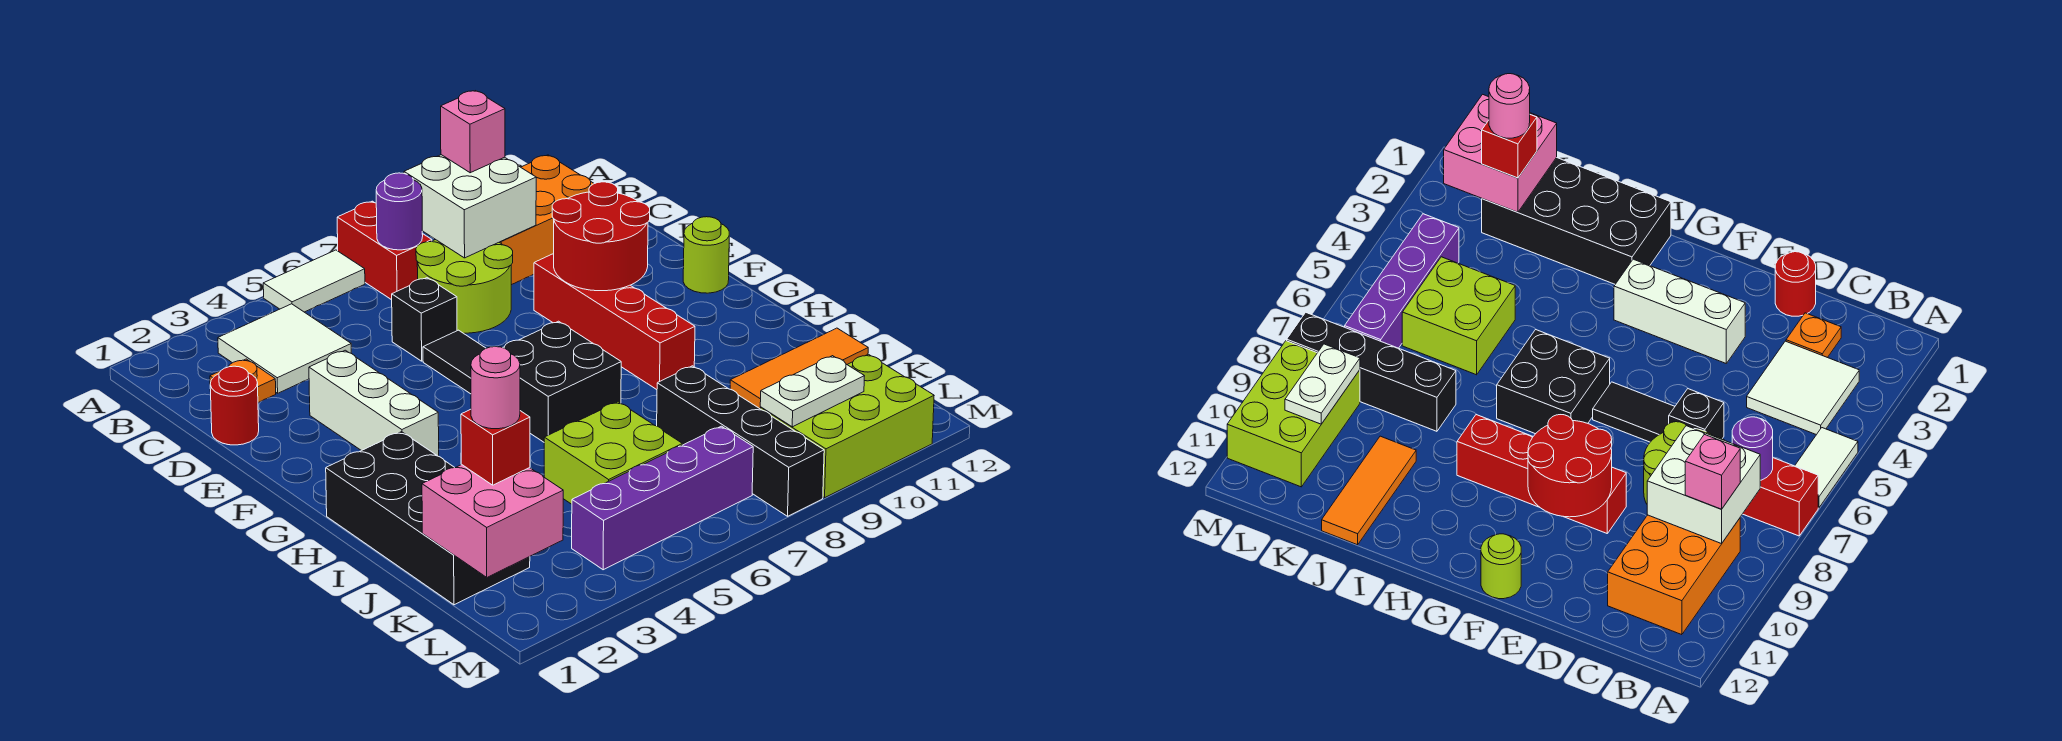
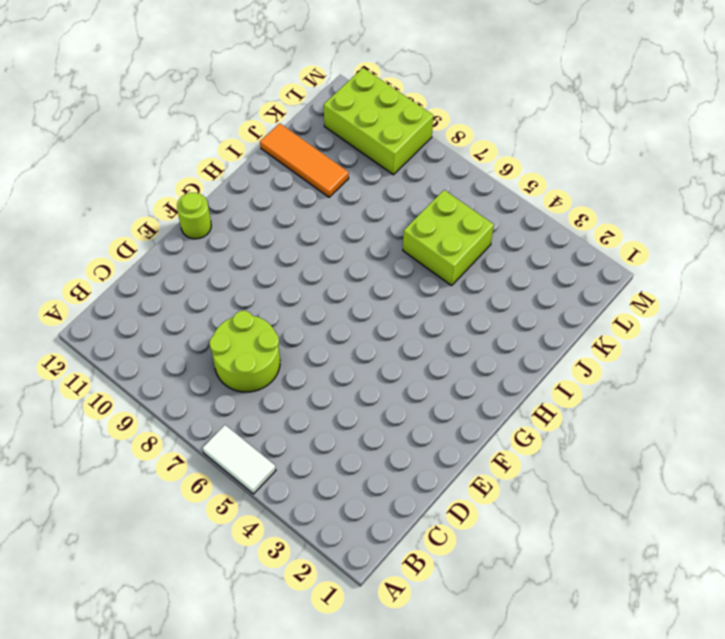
none -> red brick A7:B7 level 1
none -> white tile B3:C4 level 1
none -> orange brick B9:C11 level 1

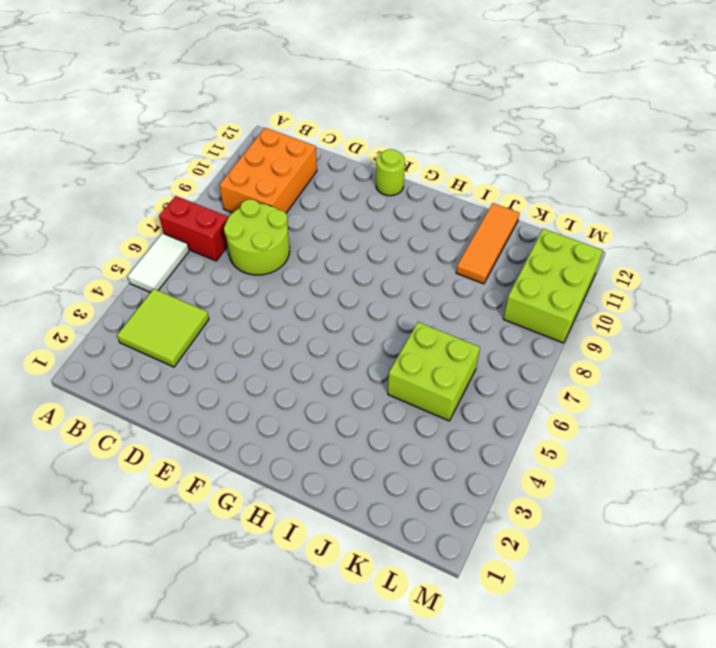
lime tile B3:C4 level 1 -> white tile B3:C4 level 1
none -> orange plate C2 level 1
none -> red round brick D1 level 1
none -> black brick D6 level 1

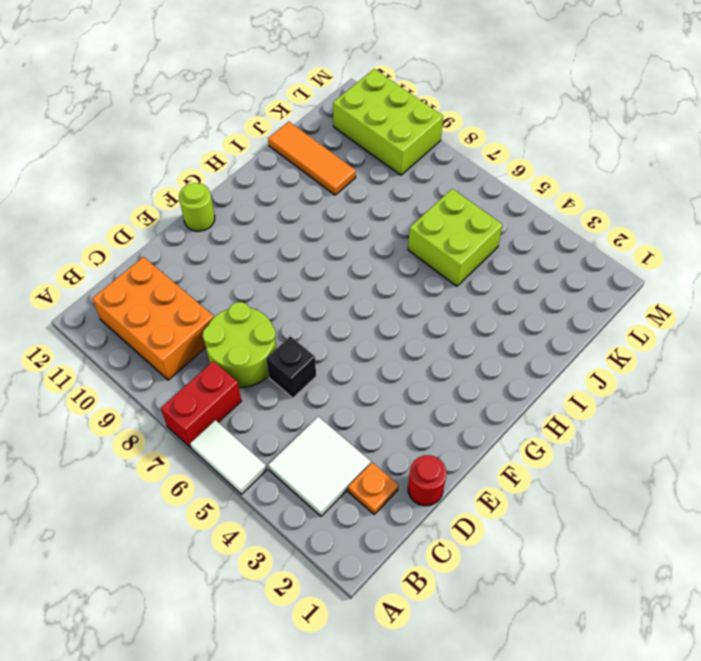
none -> white brick E3:G3 level 1
none -> black tile E6:F6 level 1
none -> red brick E9:H9 level 1

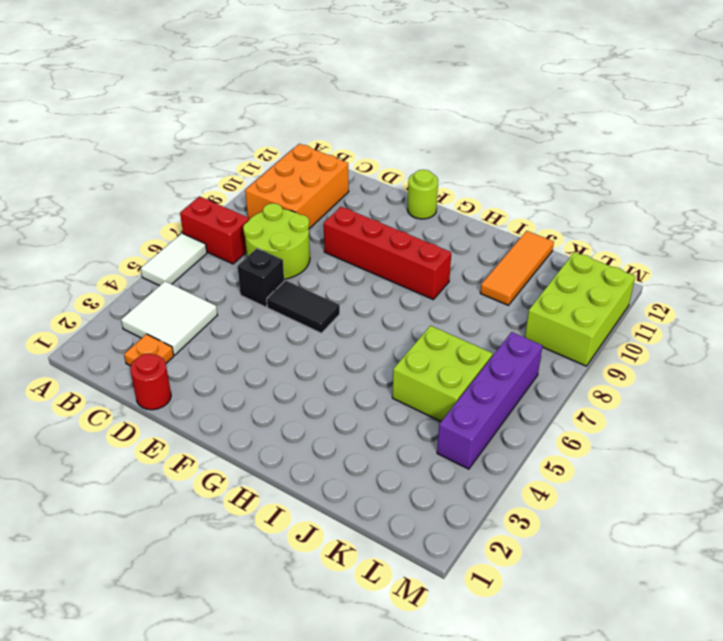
none -> white brick E3:G3 level 1
none -> black brick G6:H7 level 1
none -> black brick H1:K2 level 1

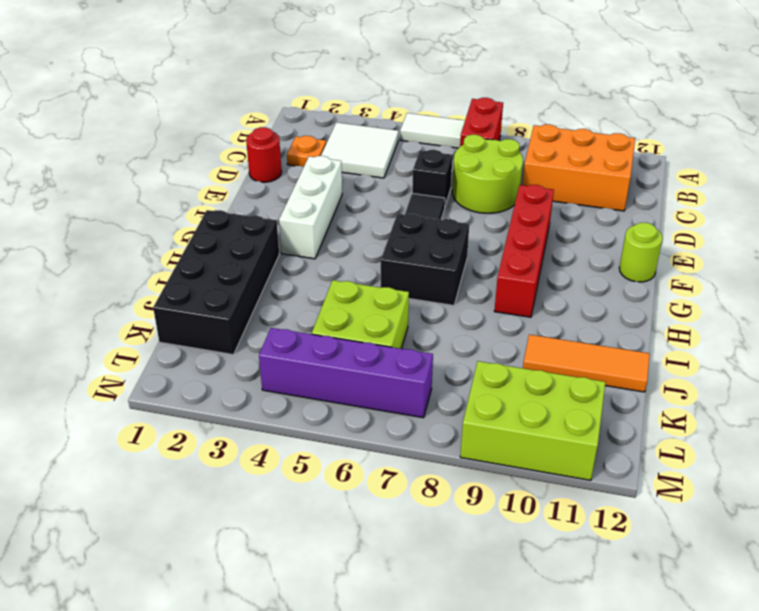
none -> black brick J8:M8 level 1
none -> purple round brick B7 level 2
none -> white brick B8:C9 level 2

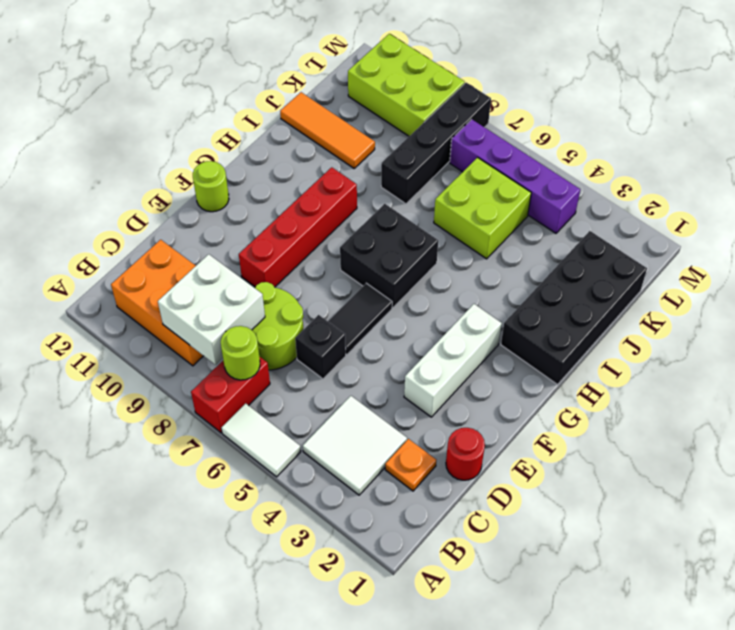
lime round brick B7 level 2 -> purple round brick B7 level 2
none -> red round brick E9:F10 level 2
none -> pink brick K1:L2 level 2
none -> white plate L9:L10 level 2

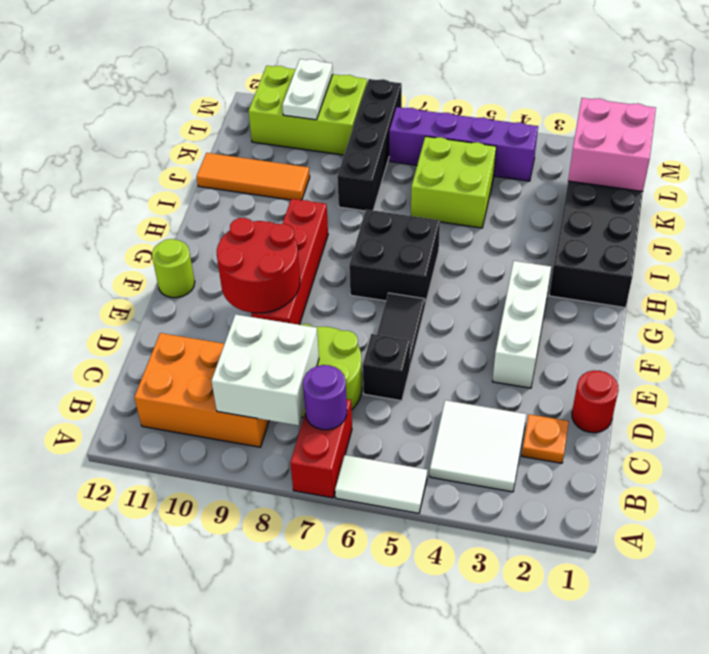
white plate L10:M10 level 2 -> white plate L9:L10 level 2
none -> pink brick B9 level 3
none -> red brick K2 level 3
none -> pink round brick K2 level 4

